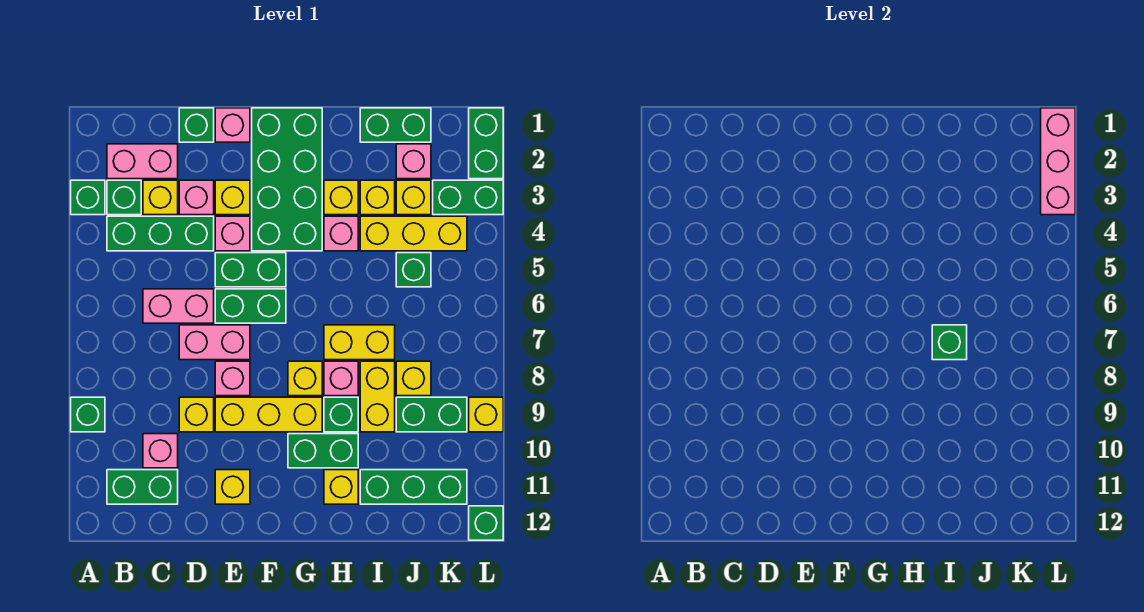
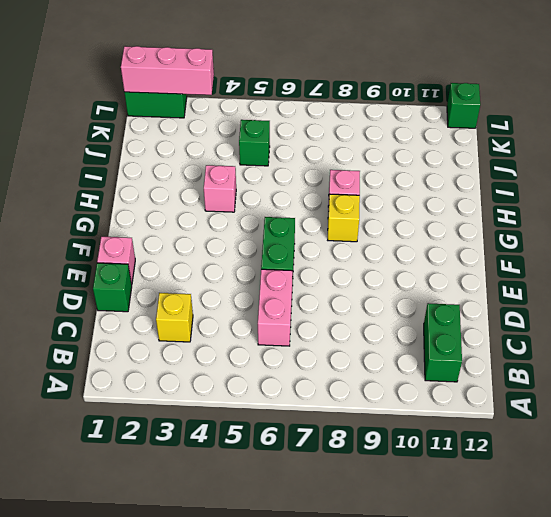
none -> green brick A3 level 1
none -> green brick A9 level 1
none -> pink brick B2:C2 level 1
none -> green brick B3 level 1

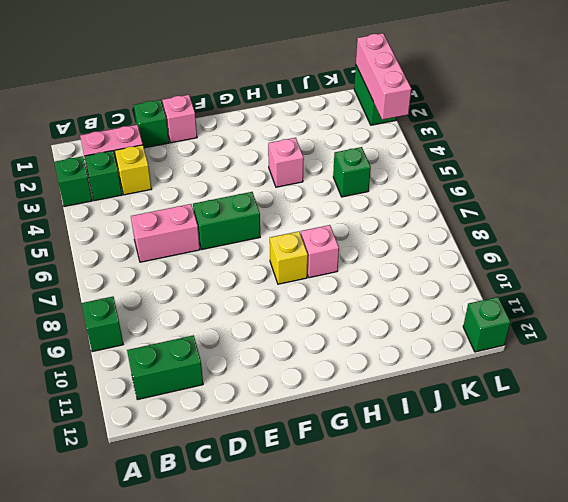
none -> green brick B4:D4 level 1
none -> pink brick C10 level 1
none -> pink brick D3 level 1
none -> pink brick D7:E7 level 1

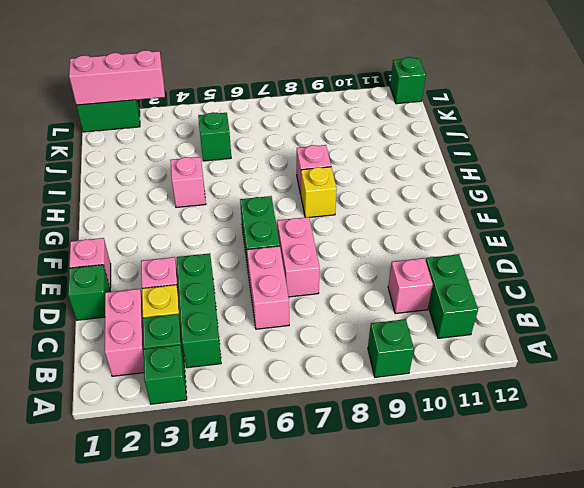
none -> yellow brick D9 level 1
none -> yellow brick E3 level 1
none -> pink brick E4 level 1
none -> green brick E5:F5 level 1

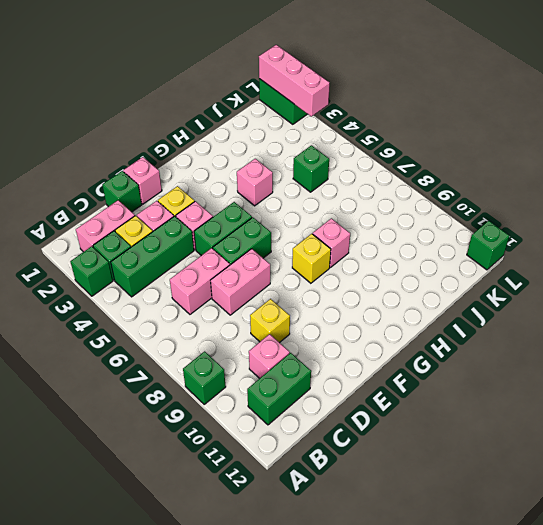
none -> pink brick E8 level 1
none -> yellow brick E9:G9 level 1
none -> yellow brick E11 level 1
none -> green brick F1:G4 level 1

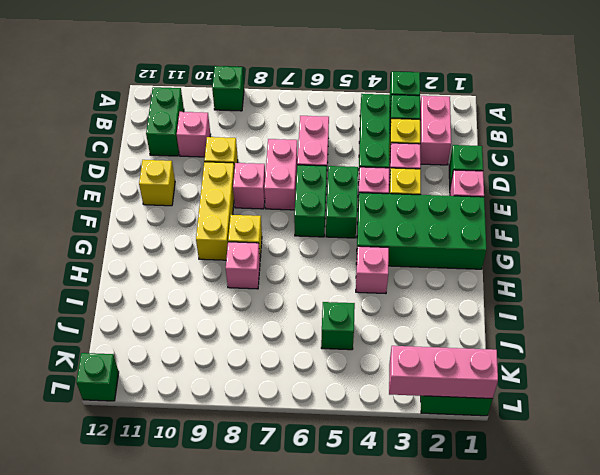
none -> green brick G10:H10 level 1
none -> yellow brick H3 level 1
none -> yellow brick H7:I7 level 1
none -> green brick H9 level 1

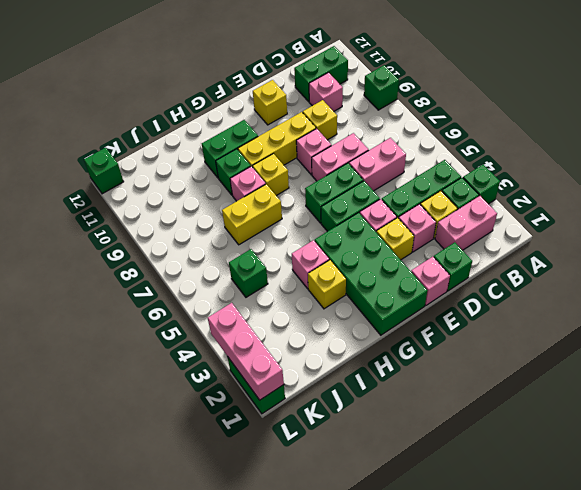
none -> yellow brick H11 level 1
none -> green brick I1:J1 level 1
none -> yellow brick I3 level 1
none -> yellow brick I4:K4 level 1

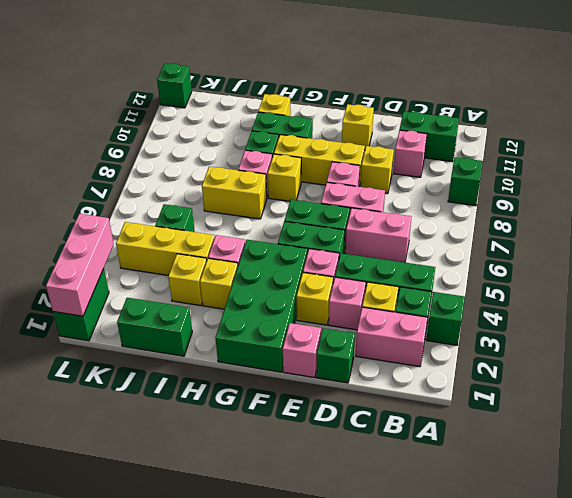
none -> yellow brick I8:I9 level 1
none -> green brick I11:K11 level 1
none -> pink brick J2 level 1
none -> yellow brick J3 level 1

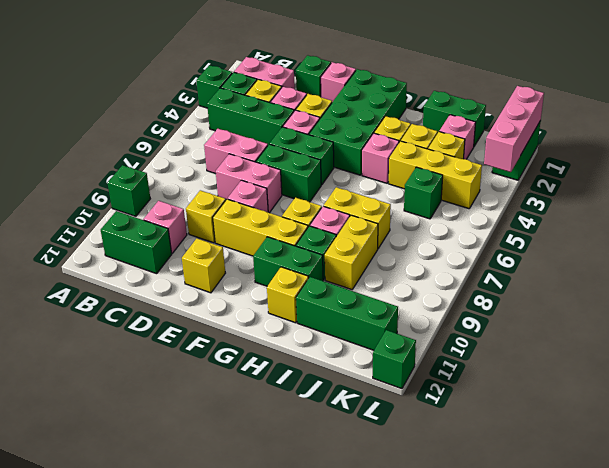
none -> yellow brick J8 level 1
none -> green brick J9:K9 level 1
none -> green brick K3:L3 level 1
none -> yellow brick L9 level 1

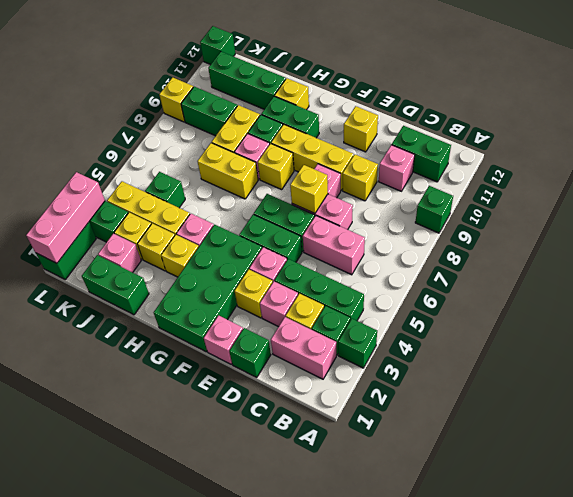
yellow brick E7 level 2 -> yellow brick J8 level 1
none -> green brick I7 level 2

